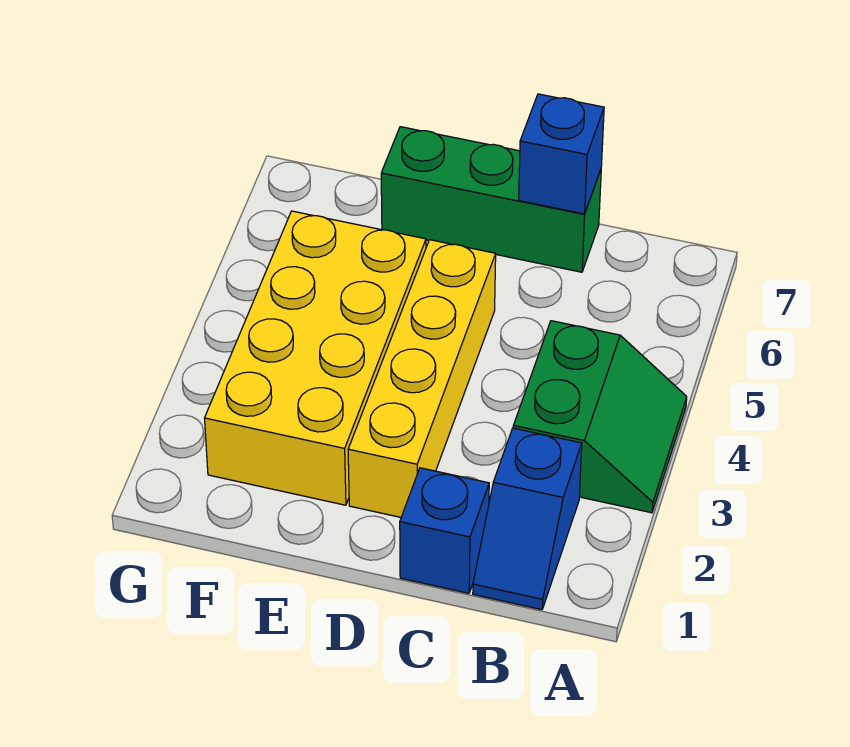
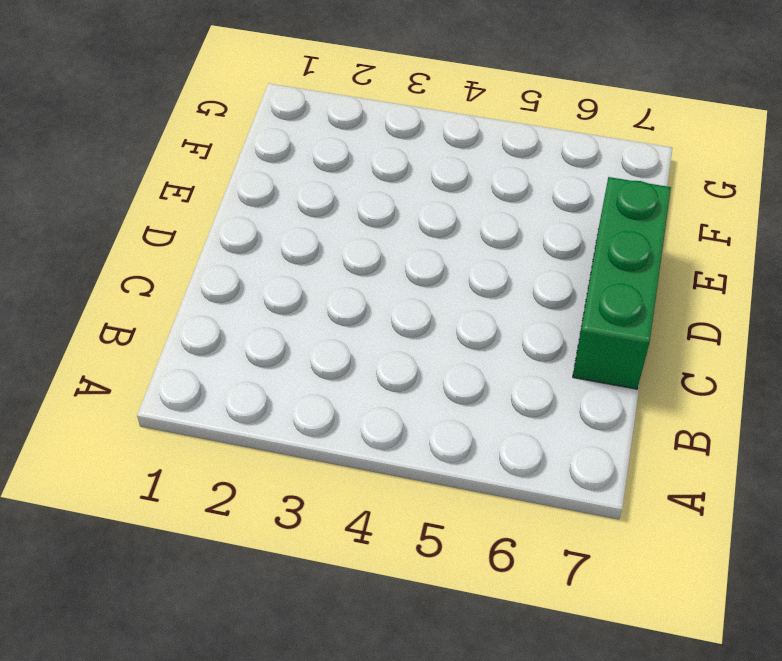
none -> green slope A3:B4 level 1 top B
none -> blue slope B1:B2 level 1 top 2

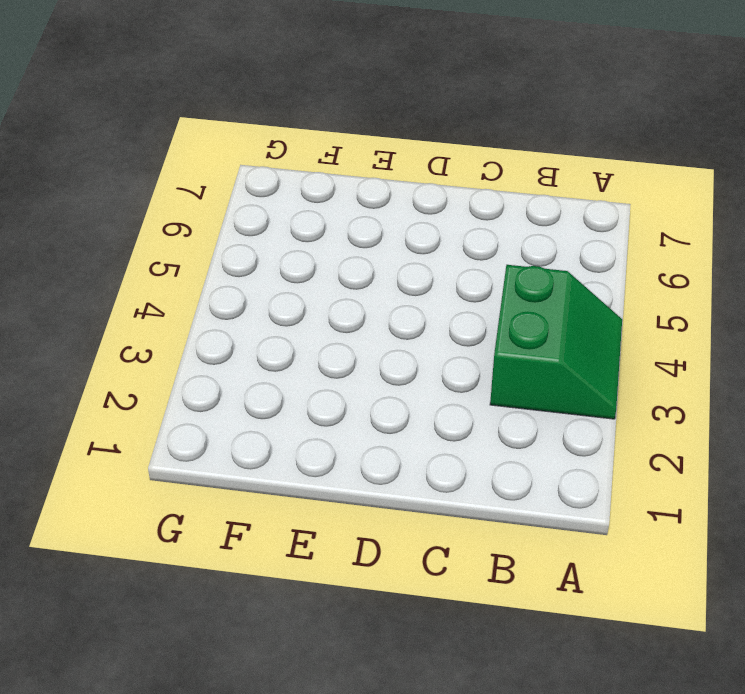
none -> blue slope B1:B2 level 1 top 2
none -> blue brick C1 level 1

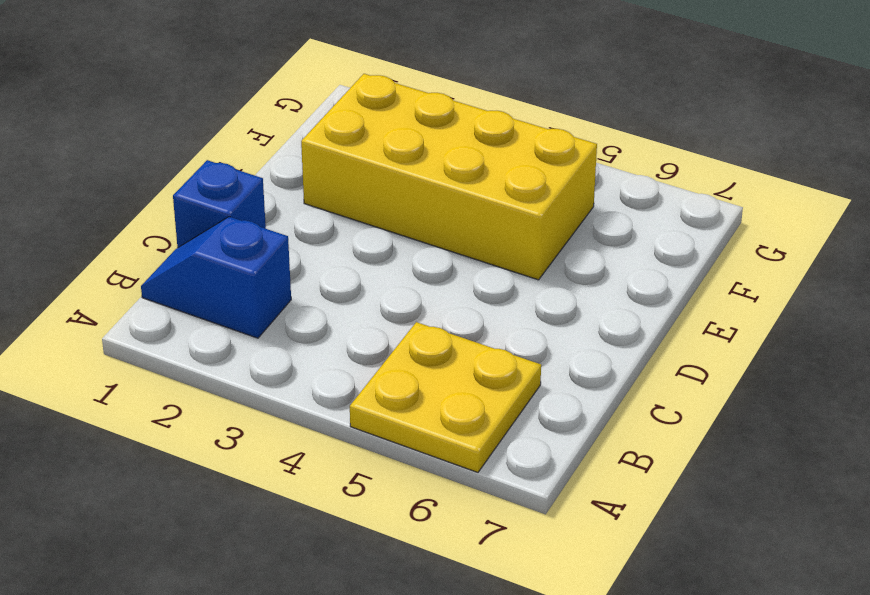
yellow plate A5:B6 level 1 -> none
none -> green slope A3:B4 level 1 top B
none -> green brick C7:E7 level 1

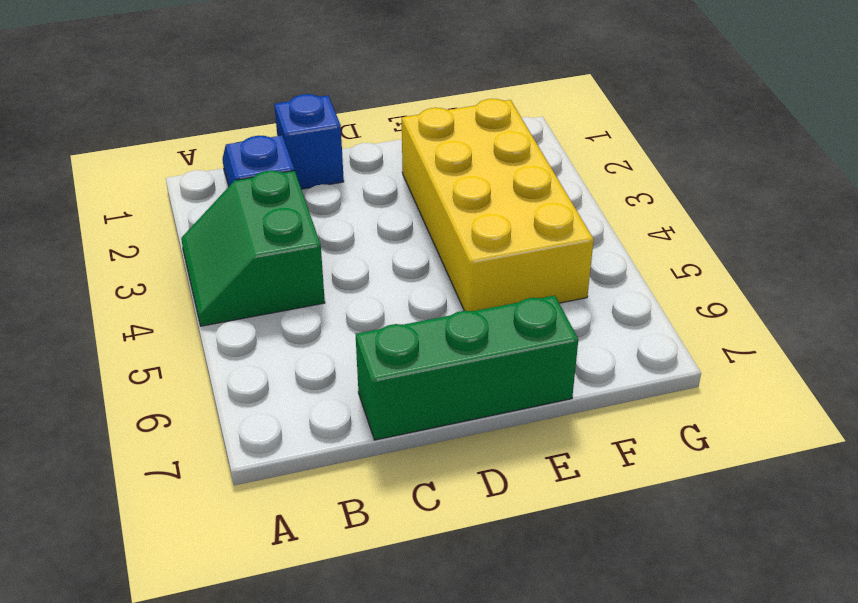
none -> yellow brick D2:D5 level 1
none -> blue brick C7 level 2

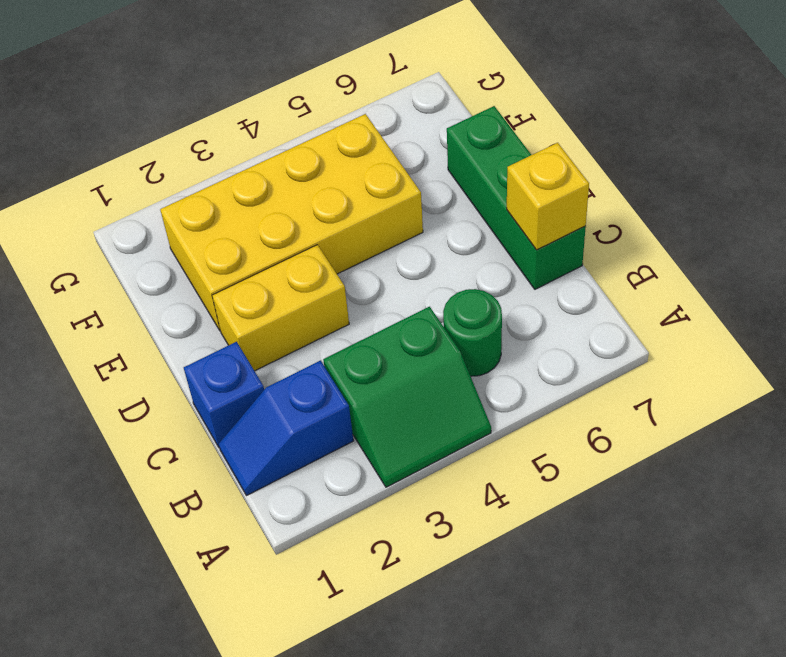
green round brick B5 level 1 -> none
yellow brick C7 level 2 -> blue brick C7 level 2
yellow brick D2:D3 level 1 -> yellow brick D2:D5 level 1

